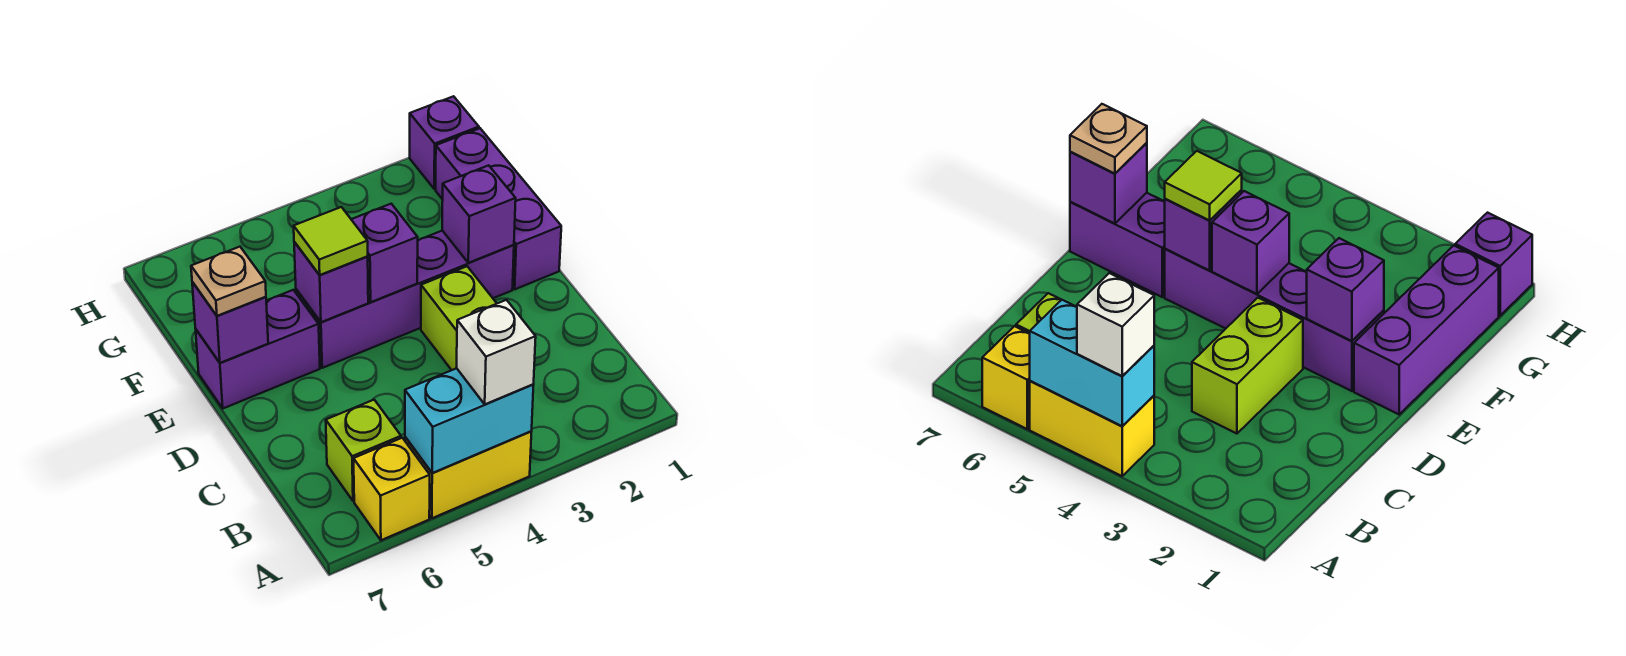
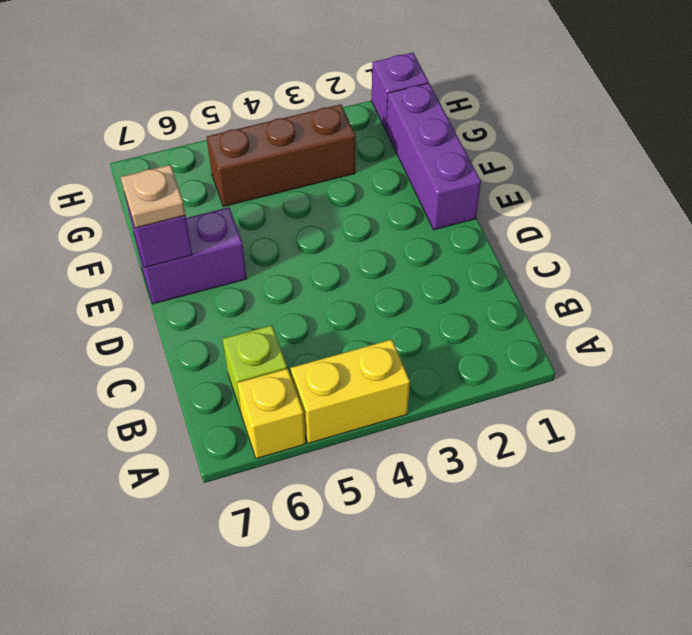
brown brick G3:G5 level 1 -> none
none -> lime brick C3:D3 level 1
none -> purple brick E2:E5 level 1
none -> cyan brick A4:A5 level 2

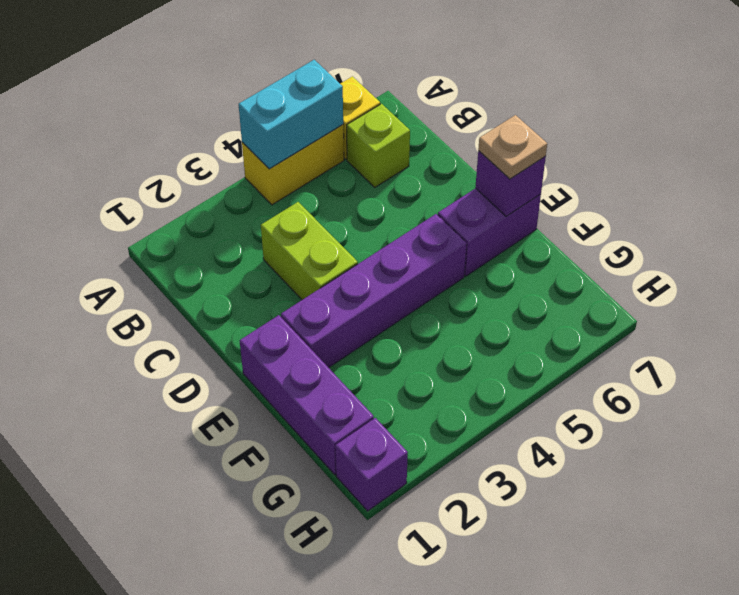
none -> purple brick E2 level 2
none -> purple brick E4 level 2
none -> purple brick E5 level 2

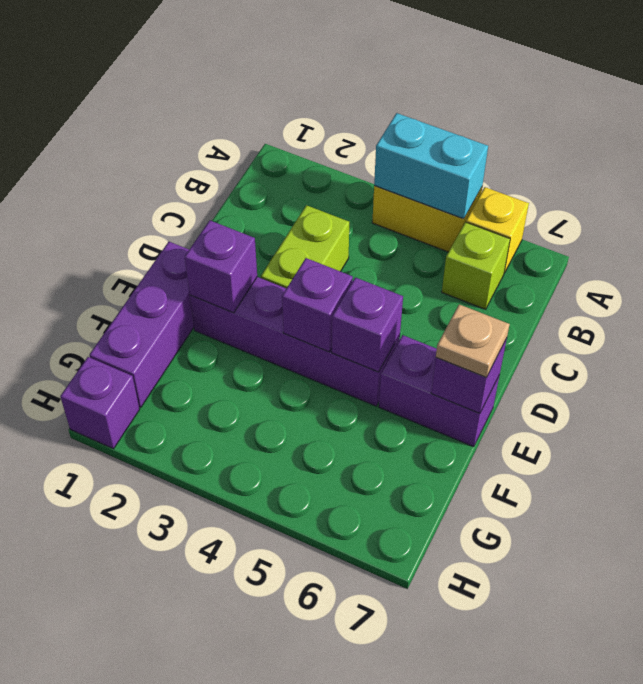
none -> white brick A4 level 3
none -> lime tile E5 level 3

